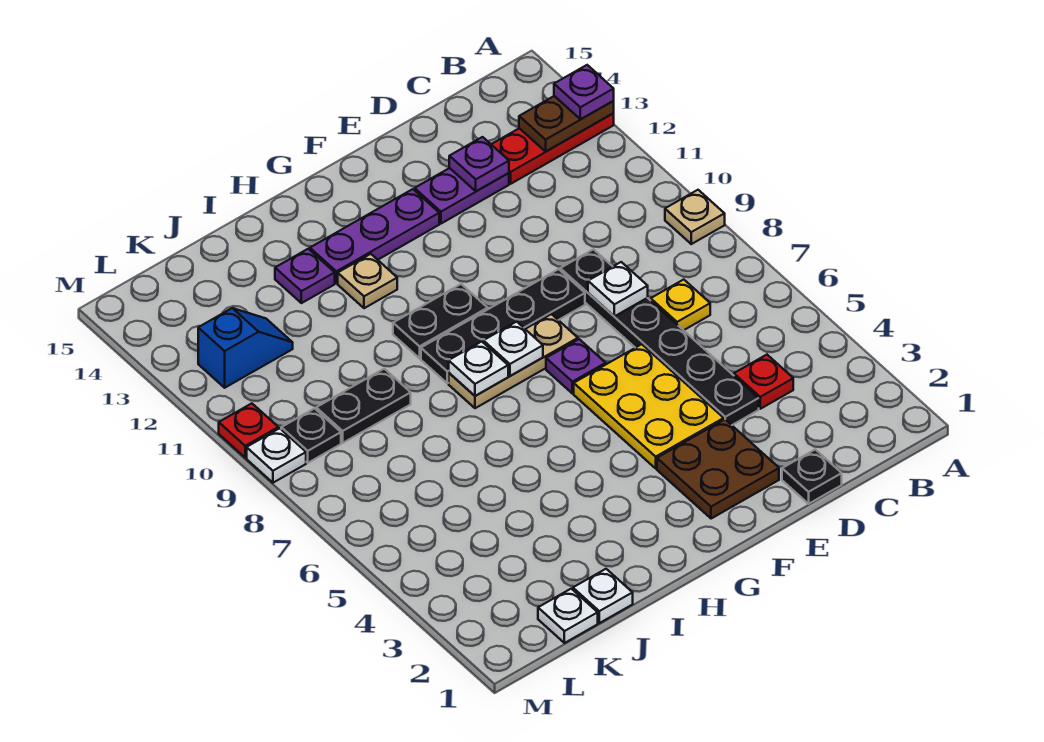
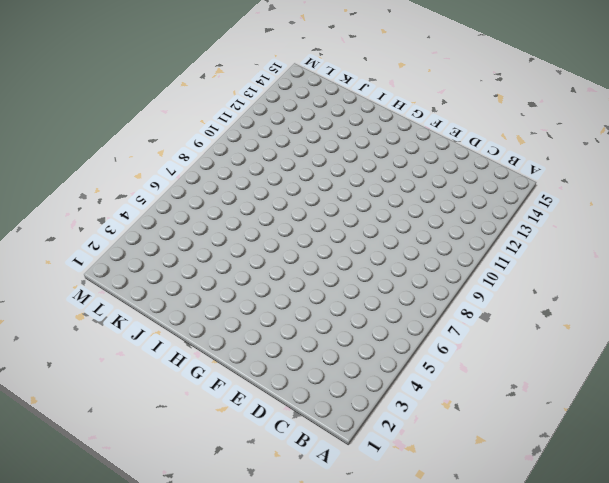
none -> tan plate A9 level 1
none -> red plate A13:C13 level 1
none -> red plate C4 level 1

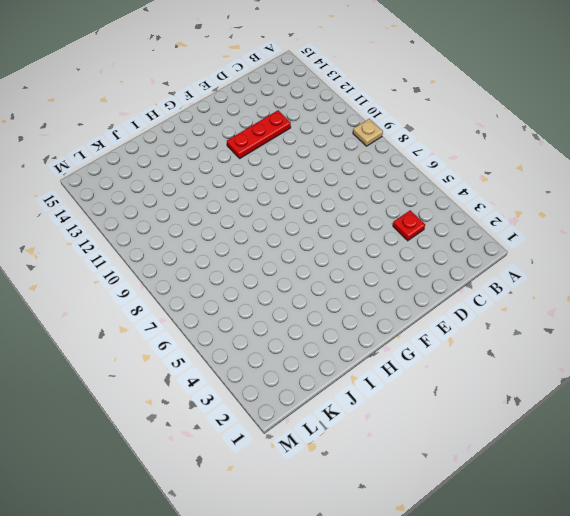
red plate D12:F12 level 1 -> red plate A13:C13 level 1
none -> yellow plate C7 level 1
none -> black plate D1 level 1
none -> black plate D4:D9 level 1

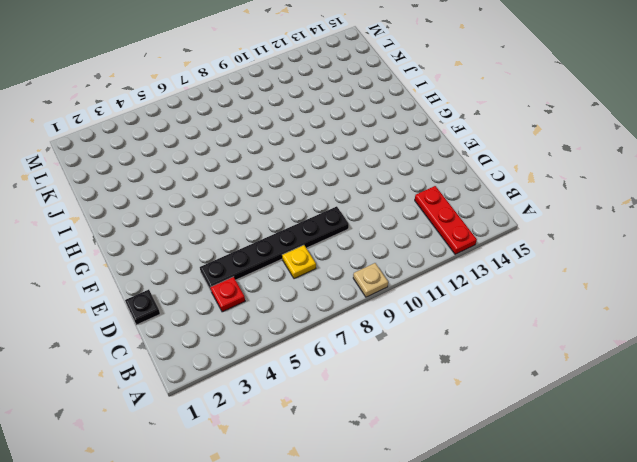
none -> purple plate D13:E13 level 1
none -> brown plate E2:F3 level 1
none -> yellow plate E4:F6 level 1

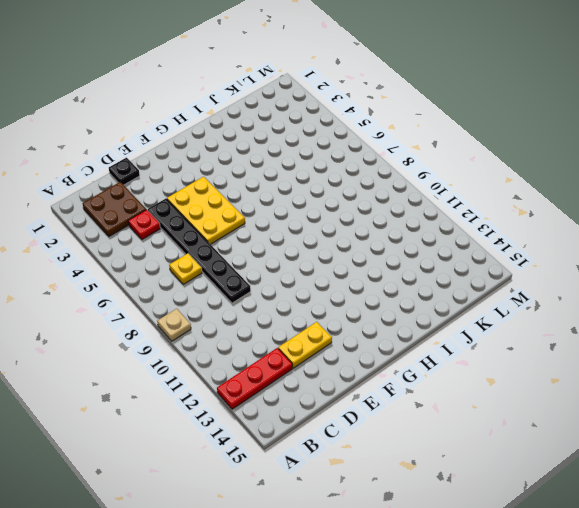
brown plate B2:C3 level 1 -> brown plate E2:F3 level 1
yellow plate D13:E13 level 1 -> purple plate D13:E13 level 1
none -> black plate E9:H9 level 1
none -> purple plate F7 level 1
none -> tan plate F8:H8 level 1

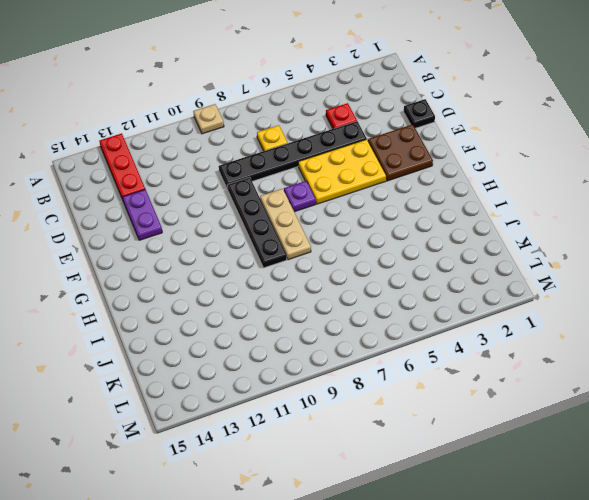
none -> purple plate F13:H13 level 1
none -> black plate G10:H10 level 1
none -> tan plate H12 level 1

